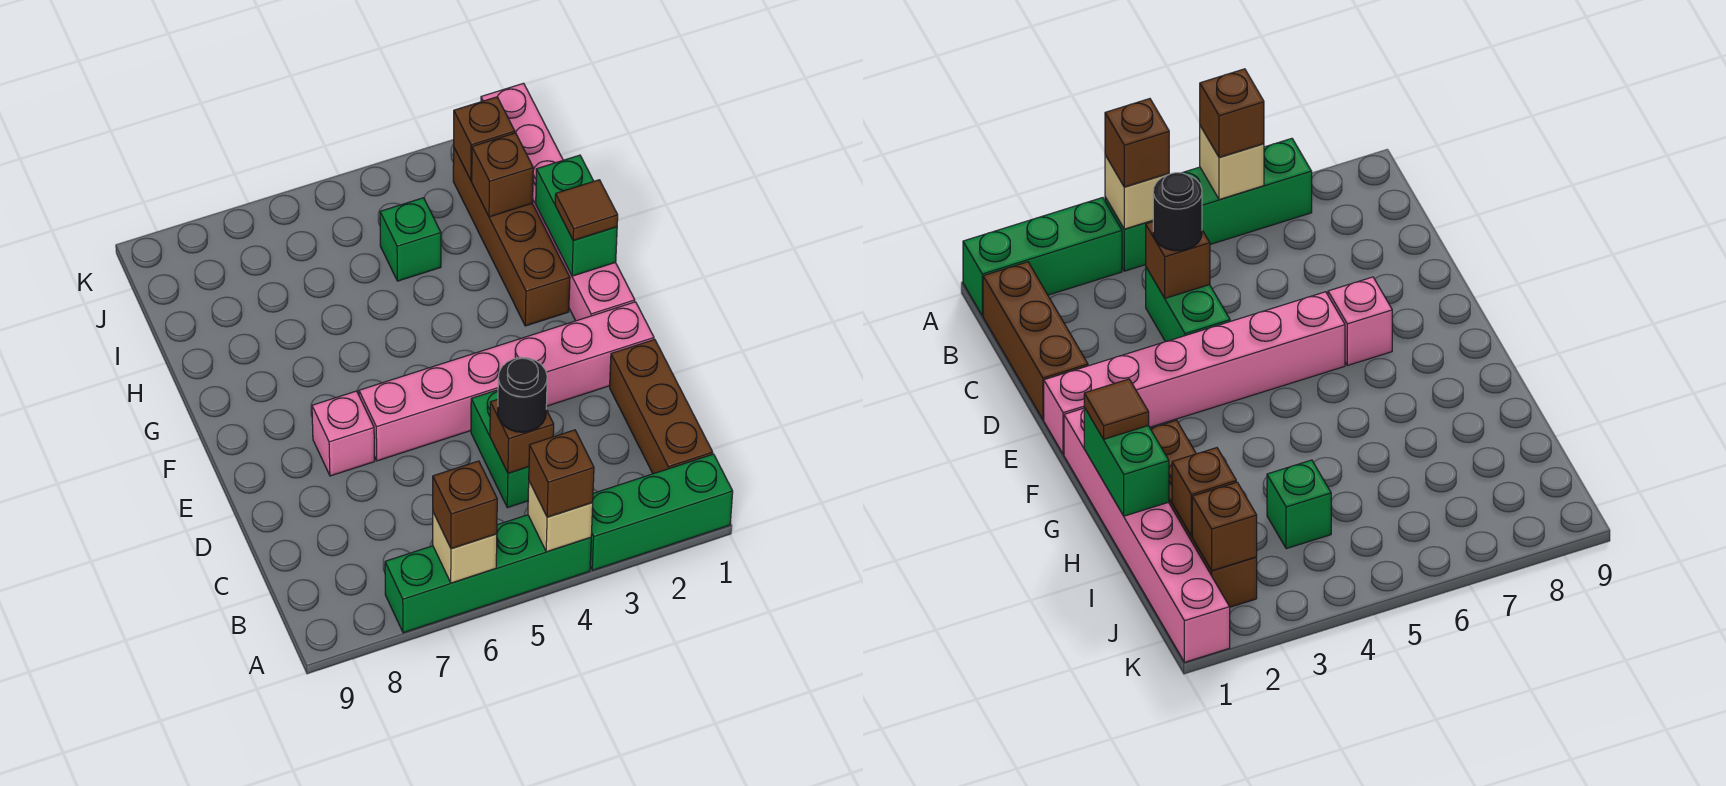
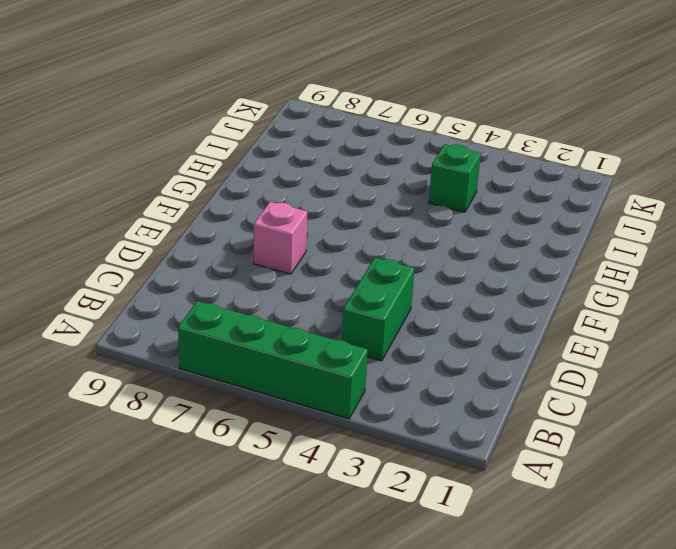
none -> green brick A1:A3 level 1
none -> brown brick B1:D1 level 1
none -> pink brick E1:E6 level 1

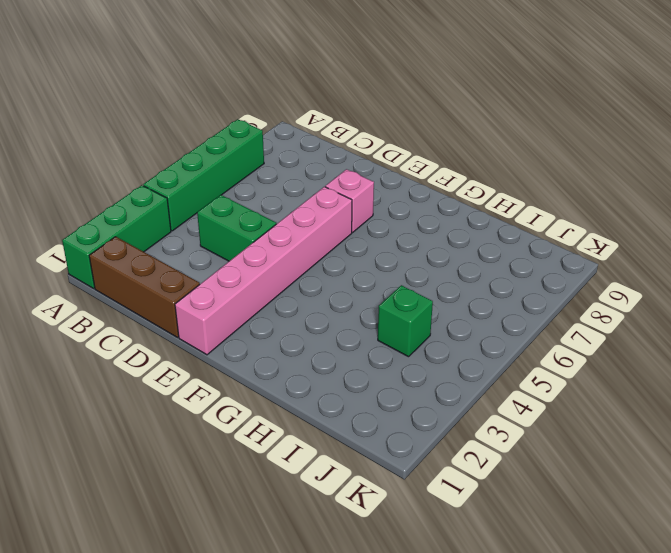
none -> pink brick F1:K1 level 1
none -> brown brick G2:J2 level 1
none -> tan brick A4 level 2

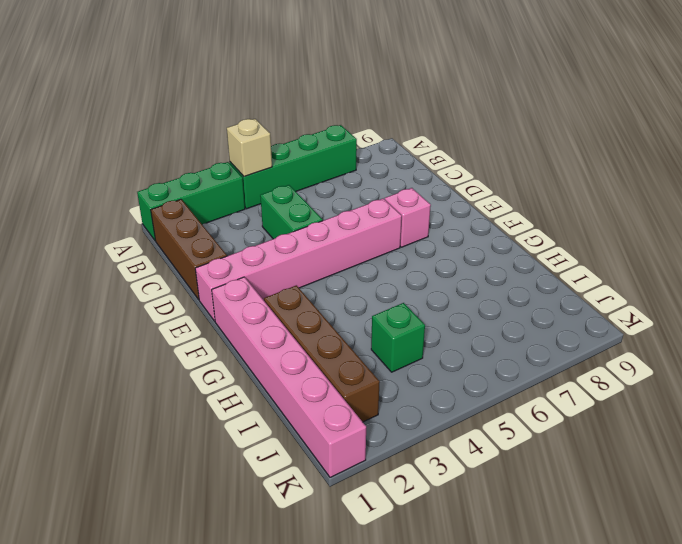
none -> tan brick A6 level 2
none -> brown brick C4 level 2
none -> green brick G1:H1 level 2

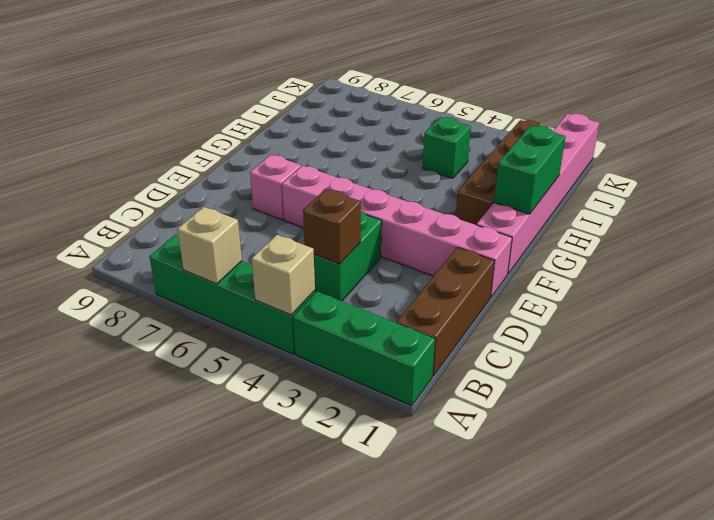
none -> brown brick I2 level 2
none -> brown brick J2 level 2
none -> brown brick A4 level 3

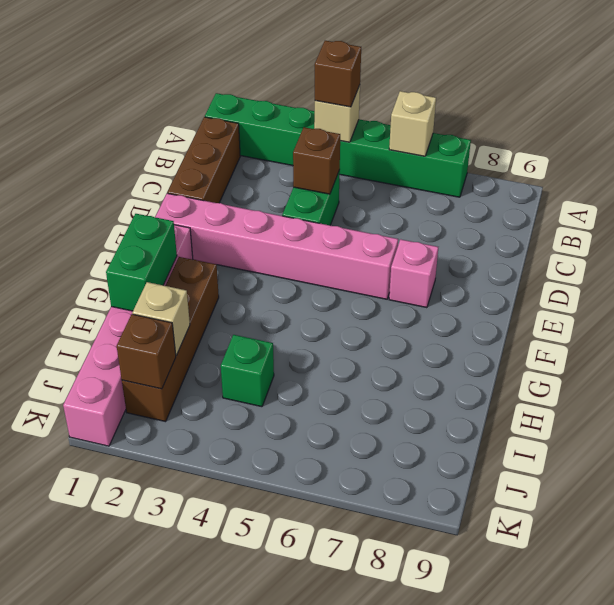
tan brick I2 level 2 -> brown brick I2 level 2
none -> brown brick A6 level 3
none -> black round brick C4 level 3
none -> brown tile G1 level 3

